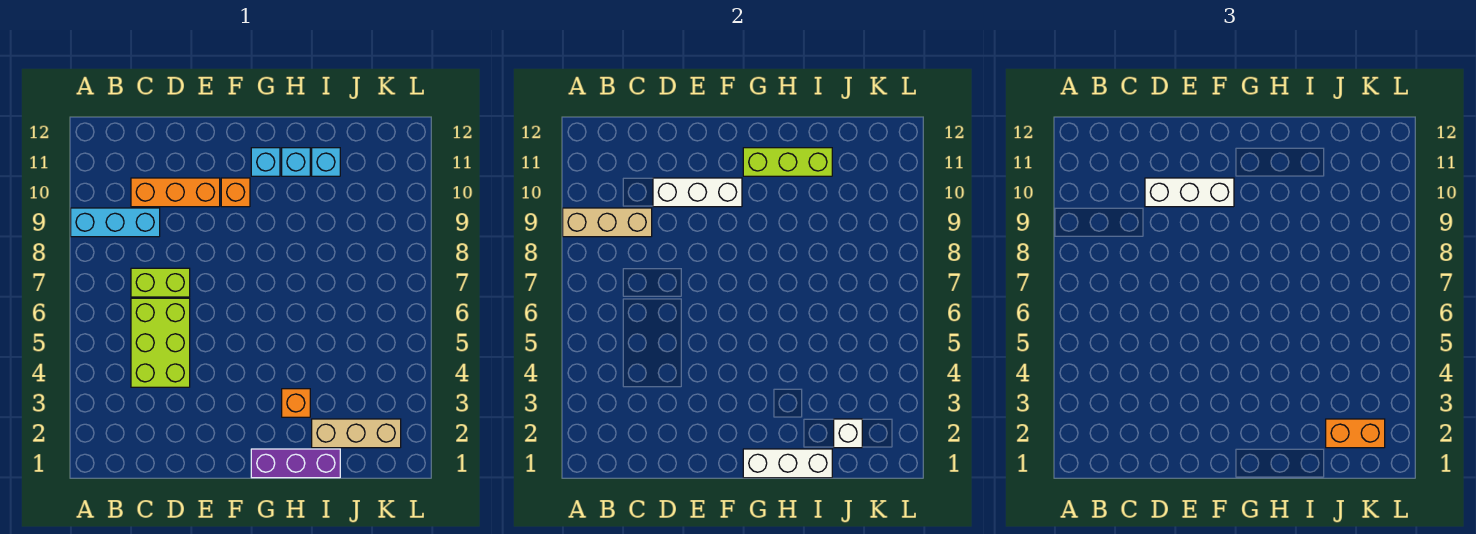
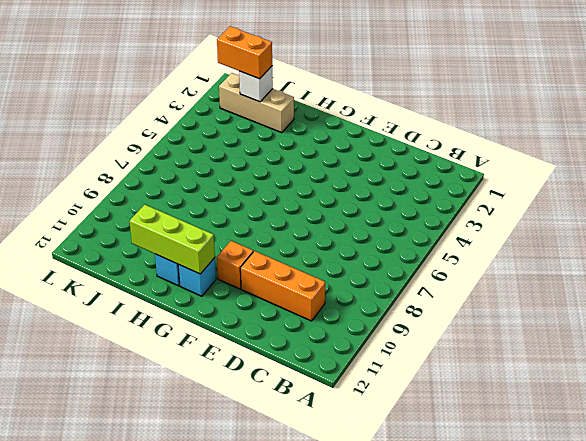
none -> cyan brick A9:C9 level 1
none -> lime brick C4:D6 level 1
none -> lime brick C7:D7 level 1

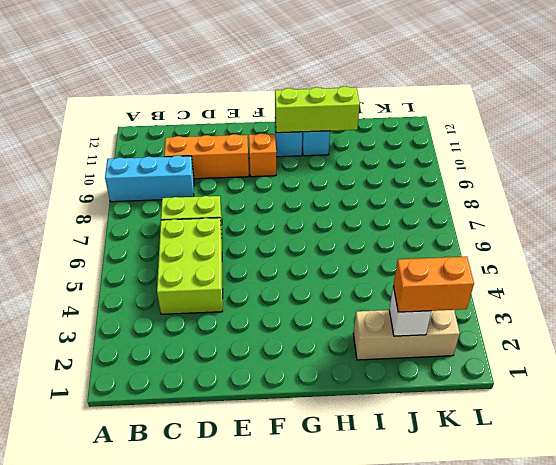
none -> purple brick G1:I1 level 1
none -> orange brick H3 level 1
none -> cyan brick I11 level 1

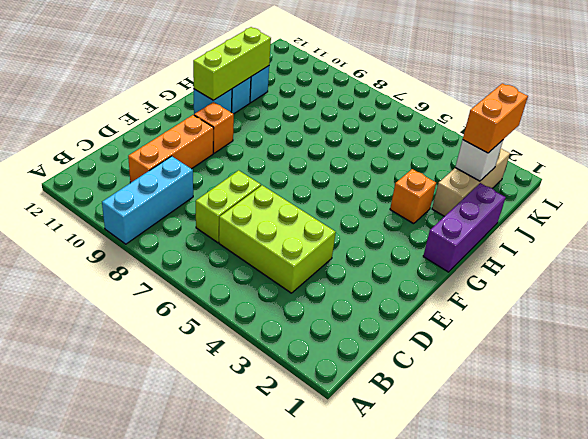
none -> tan brick A9:C9 level 2
none -> white brick D10:F10 level 2
none -> white brick G1:I1 level 2

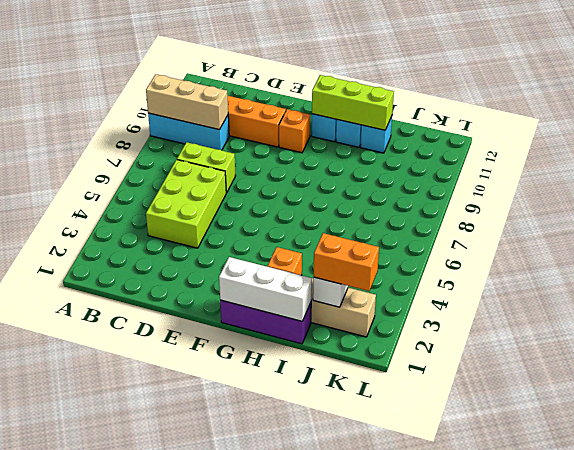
none -> white brick D10:F10 level 2
none -> white brick D10:F10 level 3

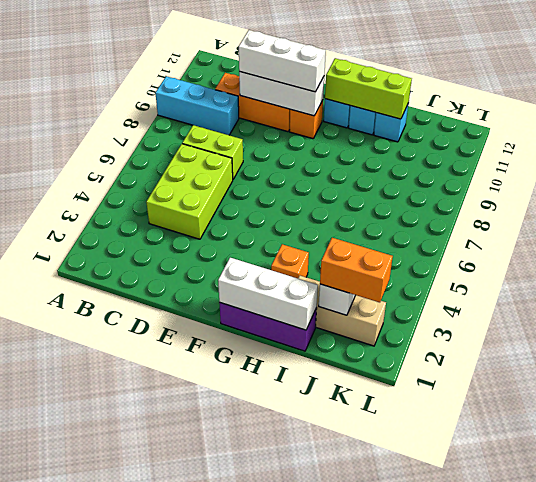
none -> tan brick A9:C9 level 2

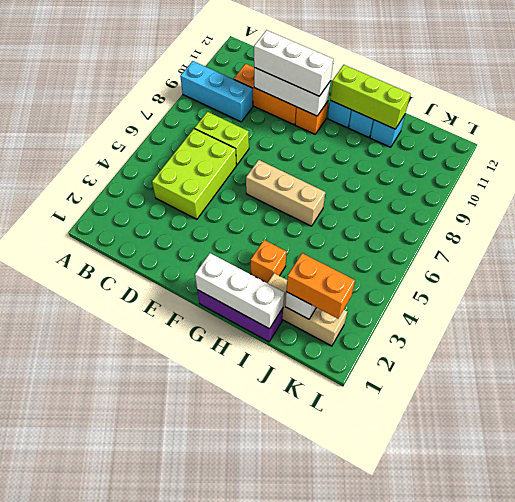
tan brick F6:H6 level 1 -> tan brick A9:C9 level 2

